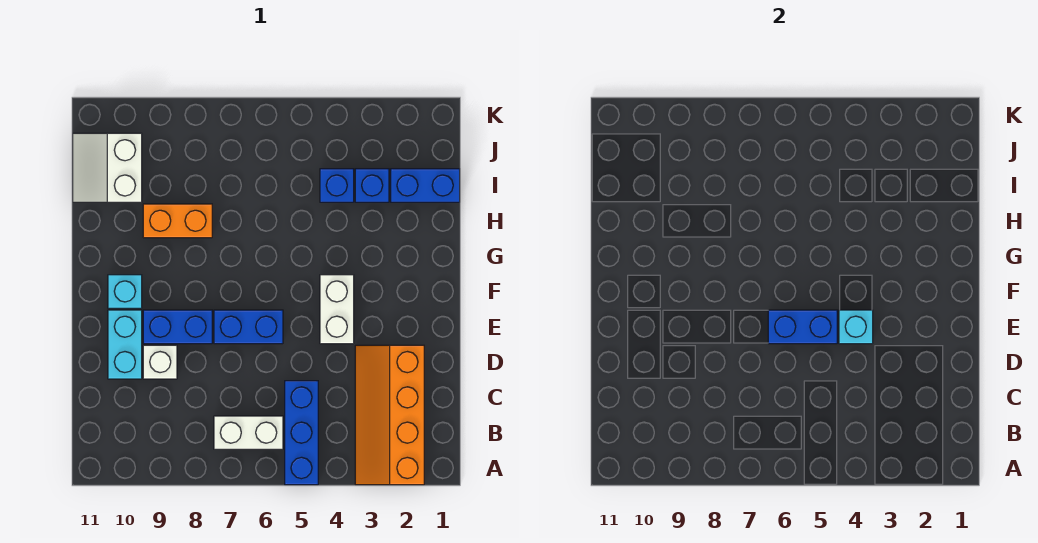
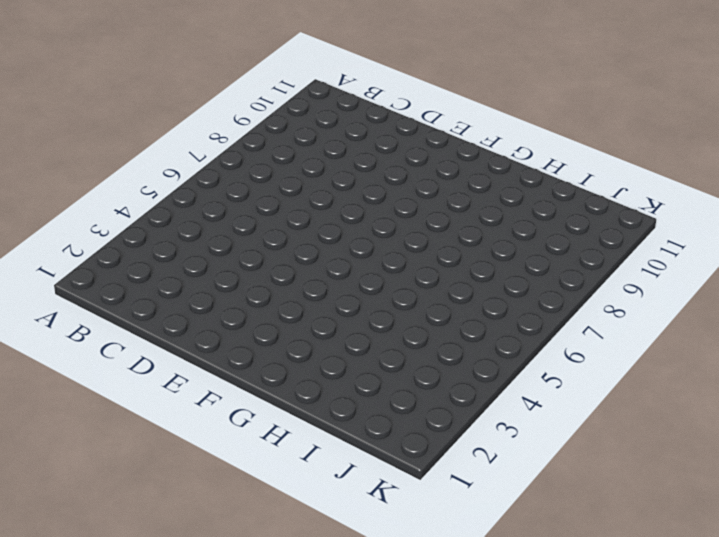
none -> orange slope A2:D3 level 1 top 2
none -> blue brick A5:C5 level 1
none -> white brick B6:B7 level 1

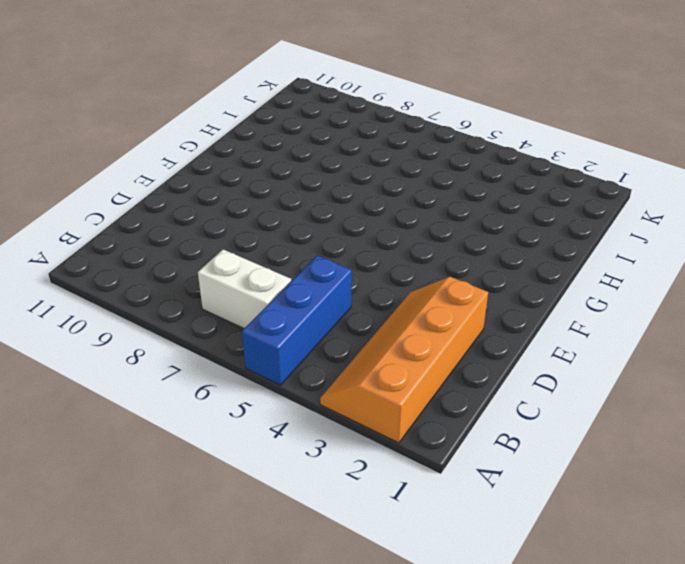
none -> white brick D9 level 1
none -> cyan brick D10:E10 level 1
none -> white brick E4:F4 level 1

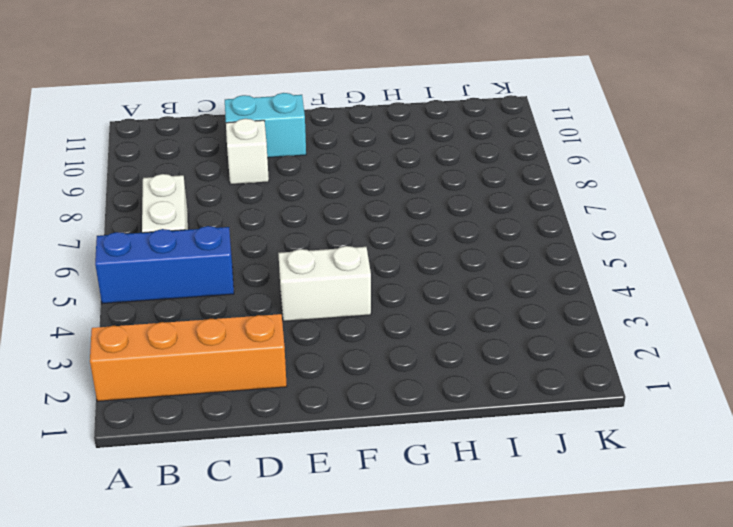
none -> blue brick E6:E7 level 1
none -> blue brick E8:E9 level 1
none -> cyan brick F10 level 1

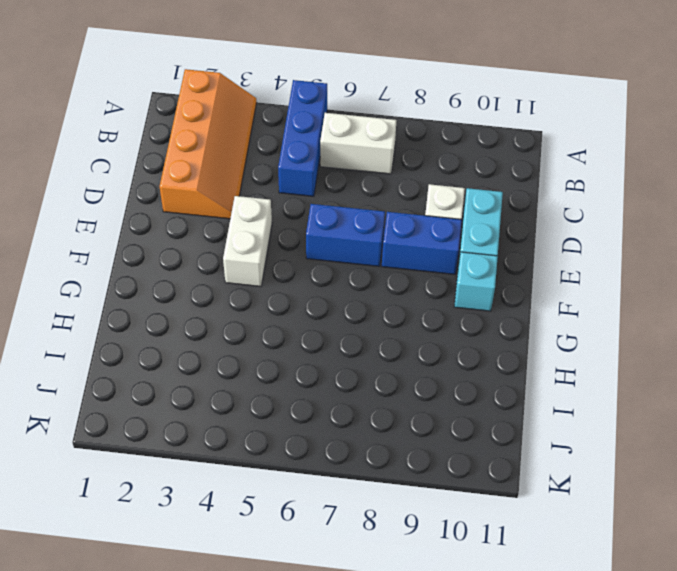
none -> orange brick H8:H9 level 1
none -> blue brick I1:I2 level 1
none -> blue brick I3 level 1

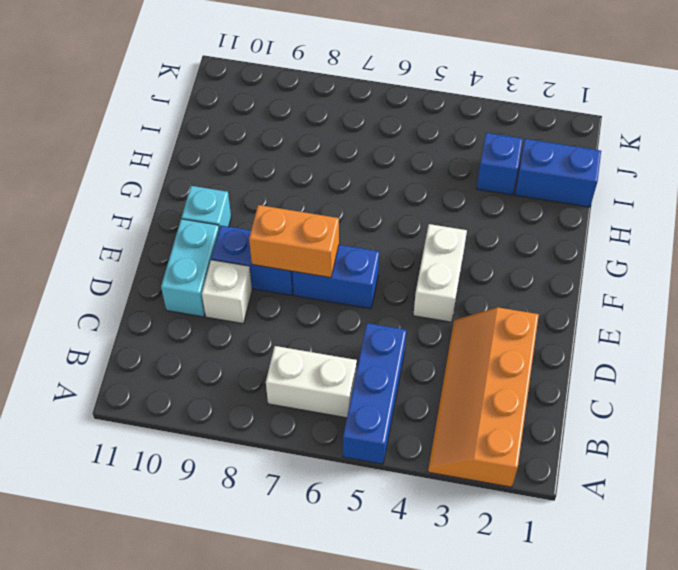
orange brick E7:E8 level 2 -> orange brick H8:H9 level 1
none -> blue brick I4 level 1
none -> white slope I10:J11 level 1 top 10
none -> cyan brick E4 level 2

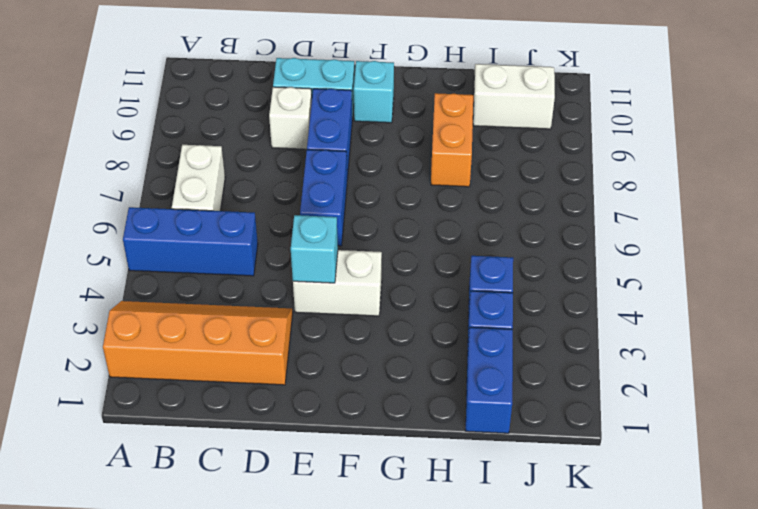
none -> blue brick E5:E6 level 2

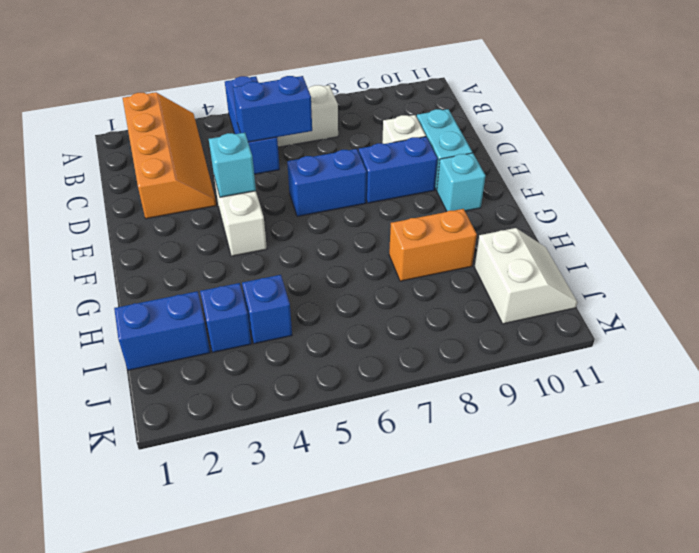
blue brick C5:C6 level 2 -> blue brick E5:E6 level 2

